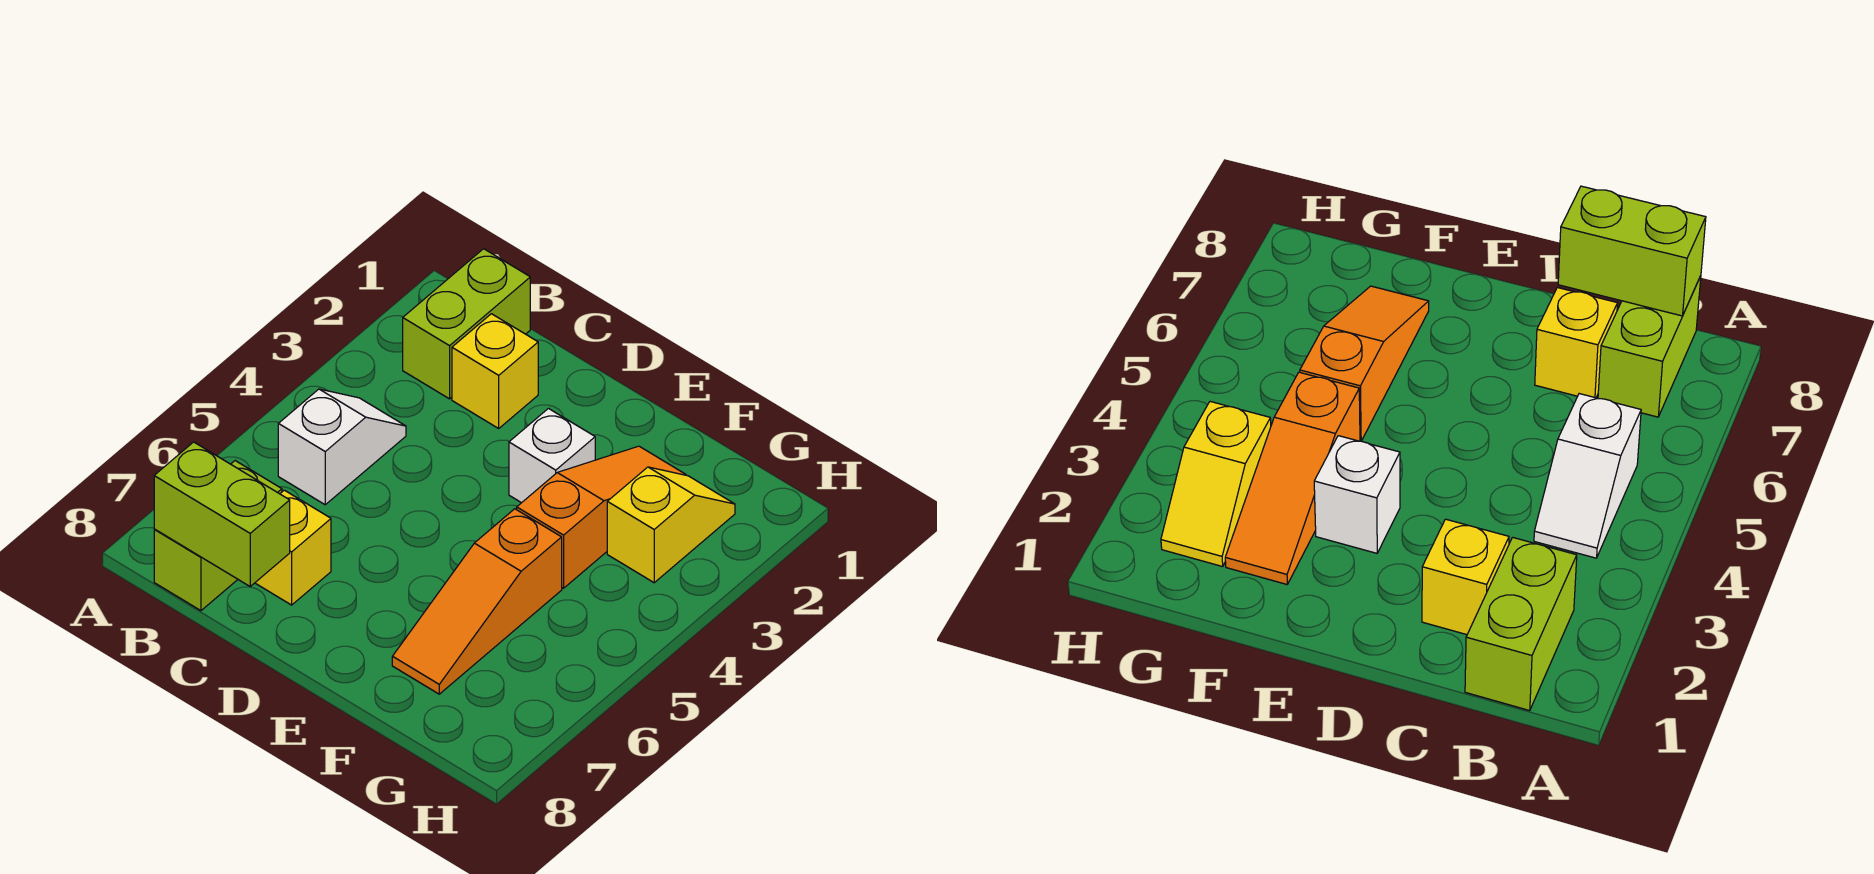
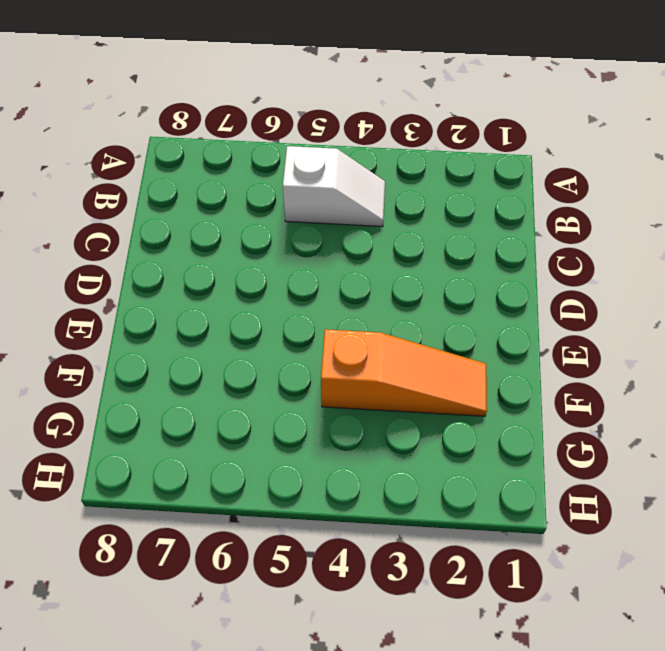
none -> lime brick B1:B2 level 1
none -> lime brick B7:B8 level 1

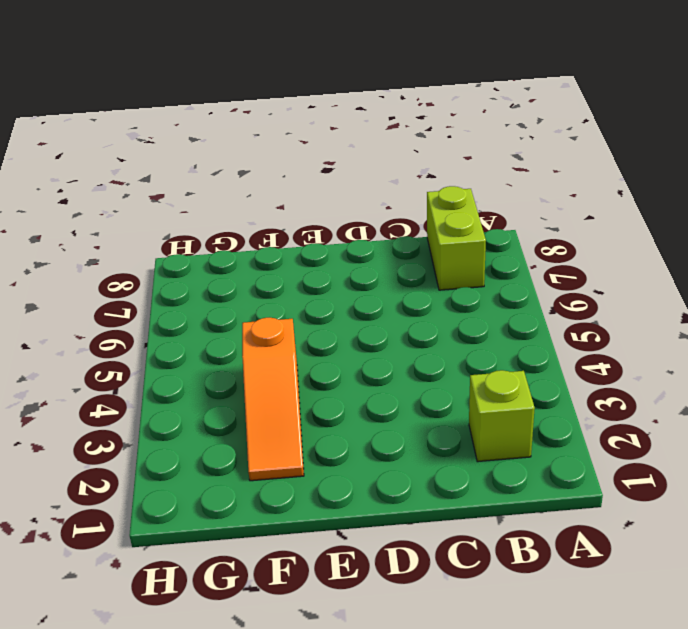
lime brick B2 level 1 -> lime brick B1:B2 level 1
none -> white slope B4:B5 level 1 top 5
none -> yellow brick C2 level 1

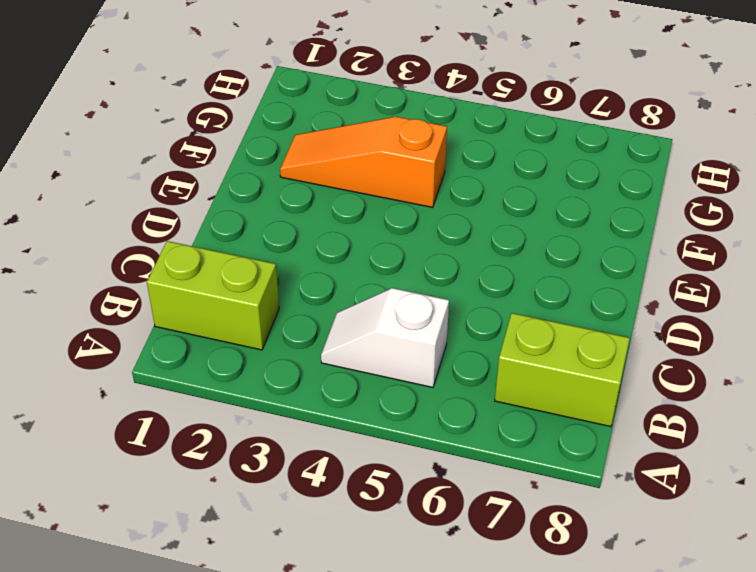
none -> yellow brick C2 level 1
none -> yellow brick C7 level 1

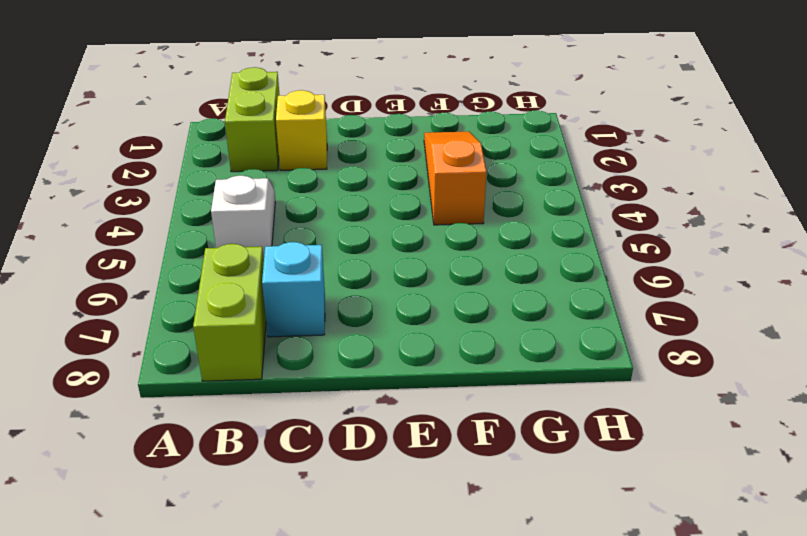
cyan brick C7 level 1 -> yellow brick C7 level 1
none -> white brick E3 level 1
none -> orange slope F5:F7 level 1 top 5

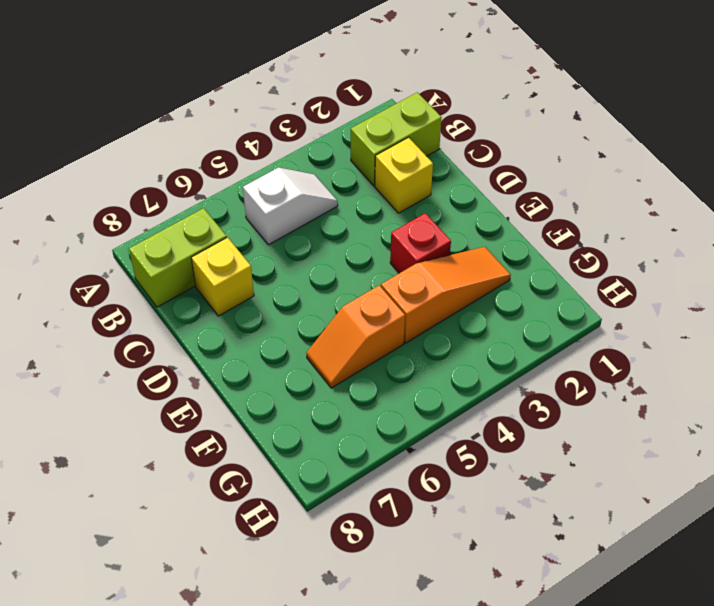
red brick E3 level 1 -> white brick E3 level 1
orange slope F5:F6 level 1 top 5 -> orange slope F5:F7 level 1 top 5
none -> yellow slope G2:G3 level 1 top 3
none -> lime brick B8:C8 level 2

